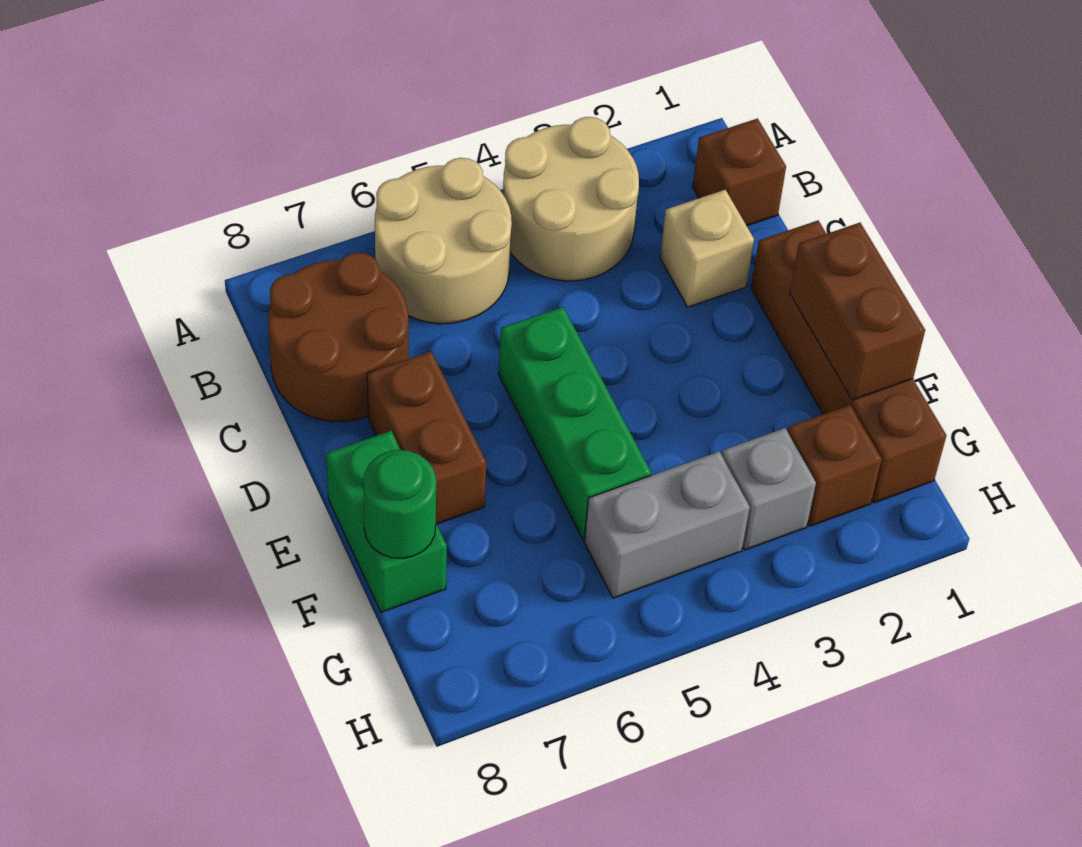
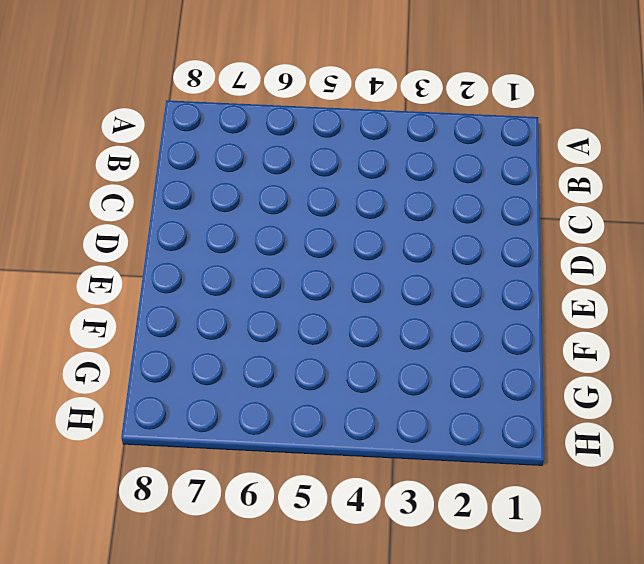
none -> tan round brick A3:B4 level 1
none -> tan round brick A5:B6 level 1
none -> brown brick B1 level 1

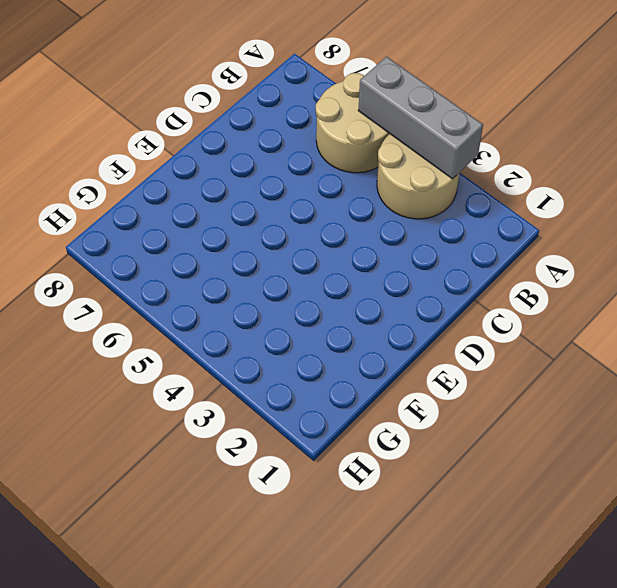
grey brick A3:A5 level 2 -> none
none -> brown brick B1 level 1
none -> brown round brick B7:C8 level 1
none -> tan brick C2 level 1

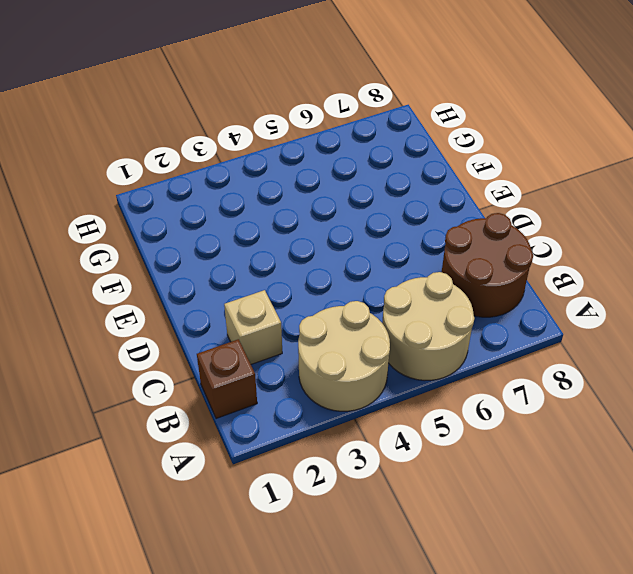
none -> brown brick D1:G1 level 1
none -> green brick D5:F5 level 1
none -> brown brick D7:E7 level 1

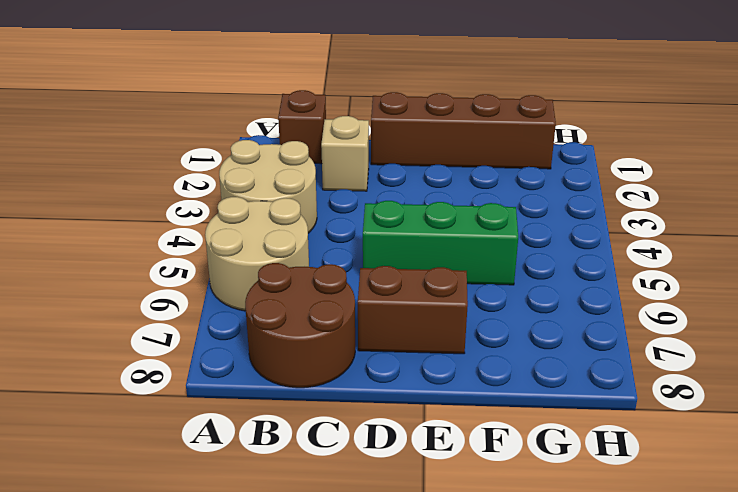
none -> green brick E8:F8 level 1
none -> brown brick G2 level 1
none -> grey brick G3 level 1

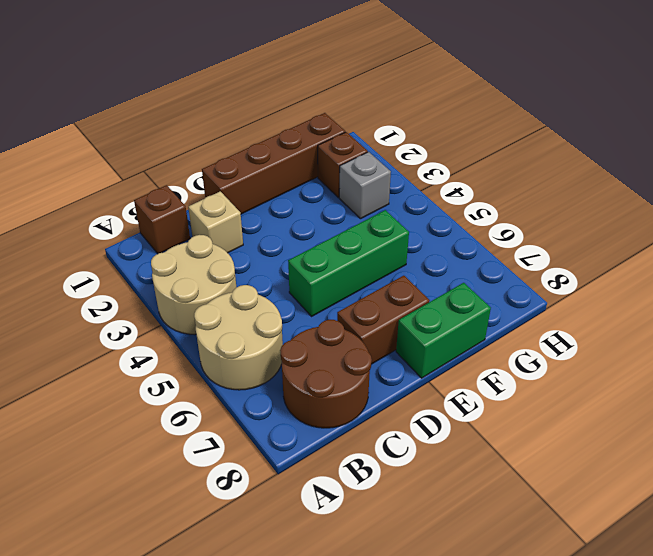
none -> grey brick G4:G5 level 1
none -> brown brick E1:F1 level 2
none -> green round brick F8 level 2

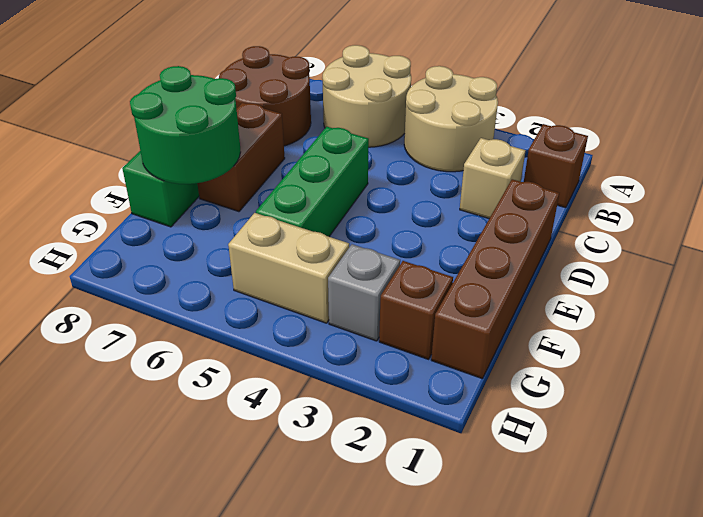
green round brick E7:F8 level 2 -> green round brick F8 level 2
tan brick G4:G5 level 1 -> grey brick G4:G5 level 1
none -> brown brick E1:F1 level 2

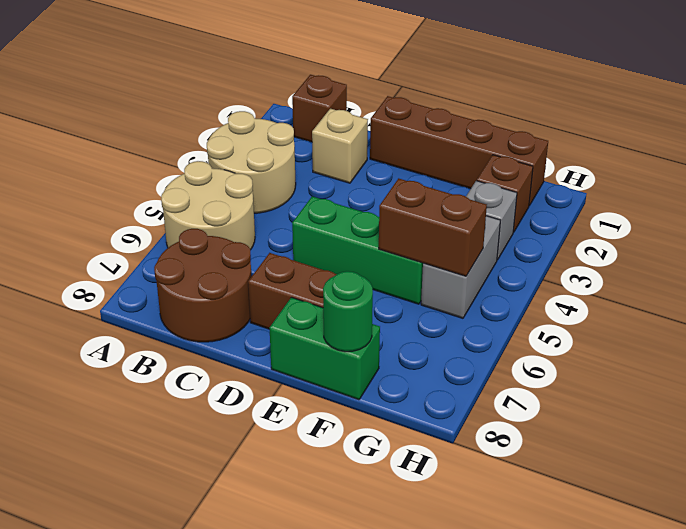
brown brick F5:G5 level 2 -> brown brick E1:F1 level 2

